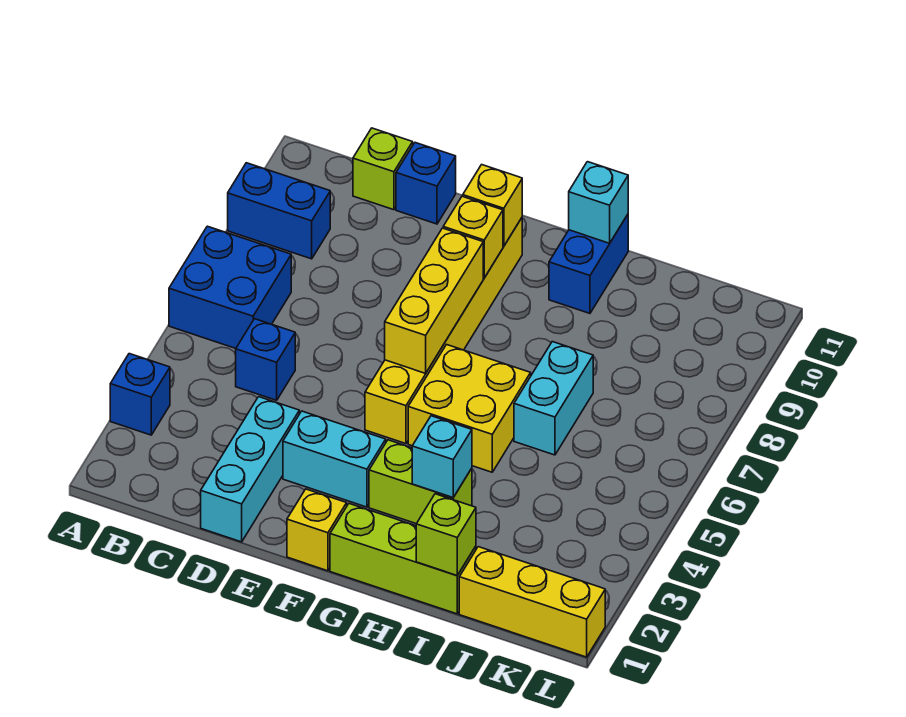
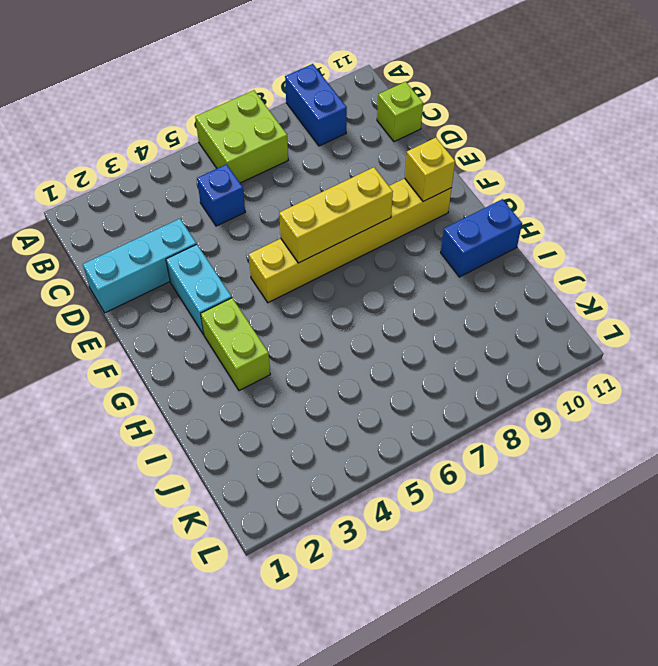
lime brick A6:B7 level 1 -> blue brick A6:B7 level 1
none -> blue brick A3 level 1
none -> blue brick D11 level 1
none -> yellow brick F1 level 1

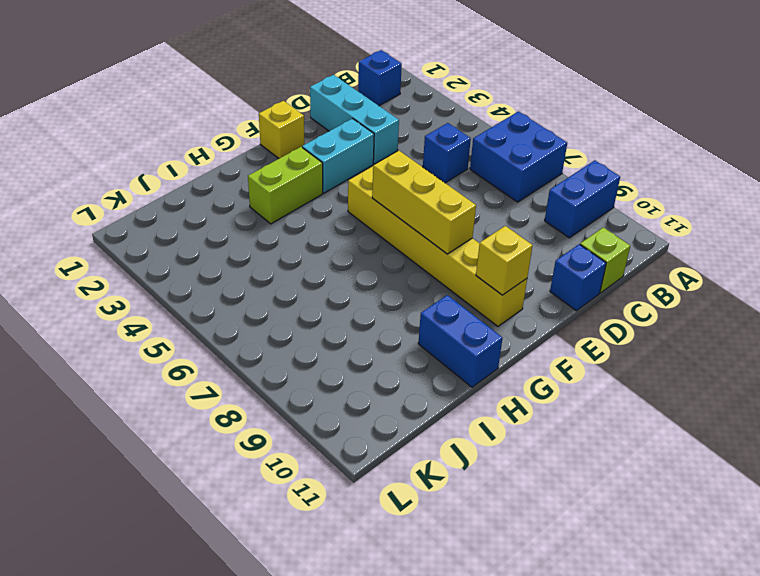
blue brick B1 level 1 -> blue brick A3 level 1
none -> lime brick G1:I1 level 1
none -> yellow brick G5:H6 level 1
none -> cyan brick I6:I7 level 1

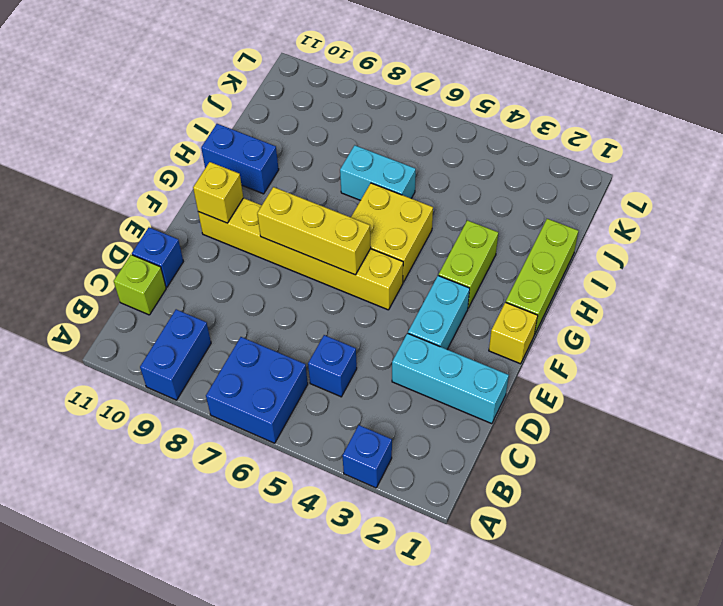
none -> yellow brick J1:L1 level 1
none -> yellow brick F9 level 2
none -> cyan brick H3 level 2

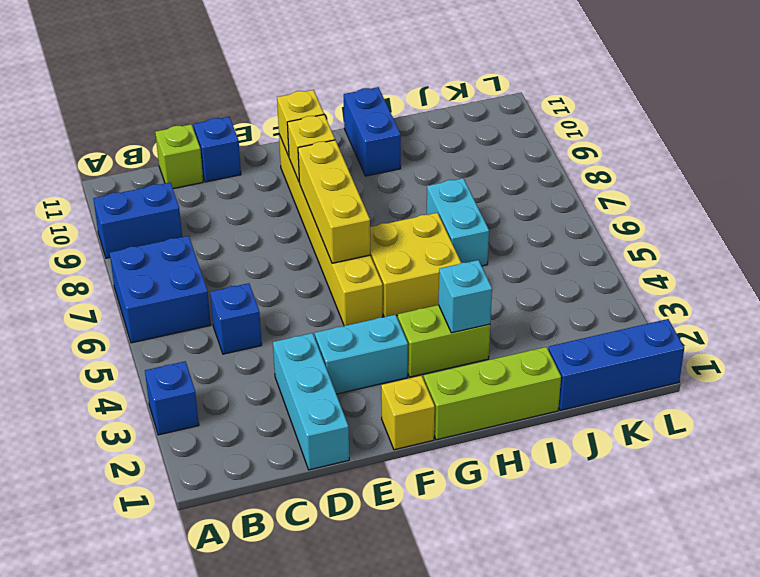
blue brick J1:L1 level 1 -> yellow brick J1:L1 level 1
none -> cyan brick H11 level 2
none -> lime brick I1 level 2

